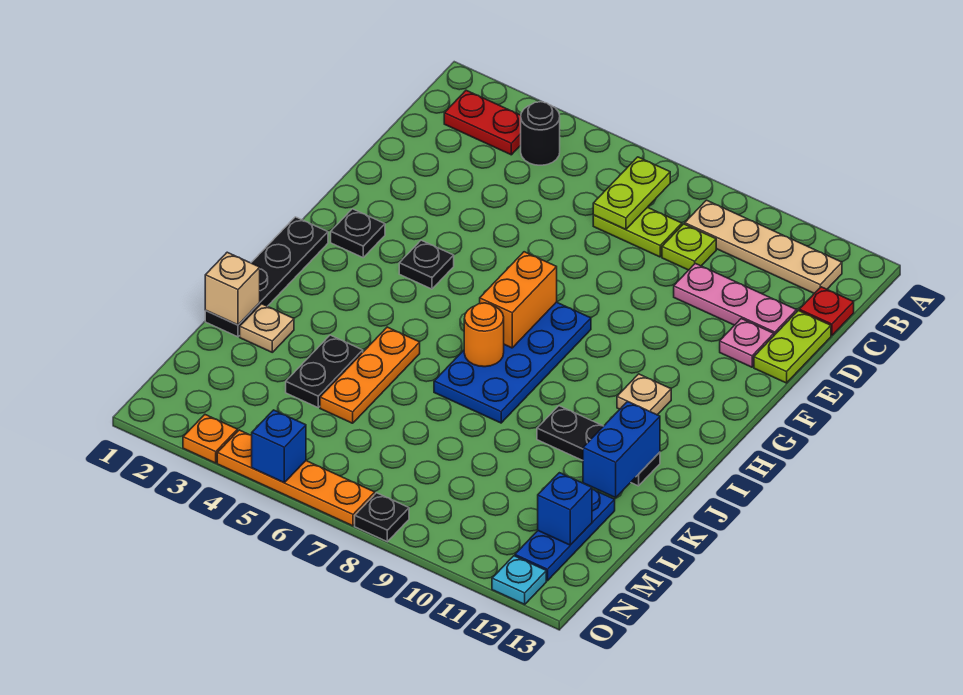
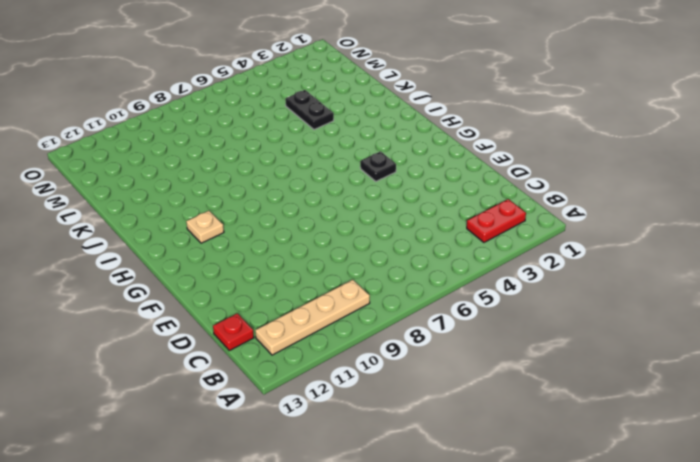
none -> black round brick B4 level 1
none -> lime plate C7:C8 level 1
none -> lime plate C9 level 1
none -> pink plate D10:D12 level 1

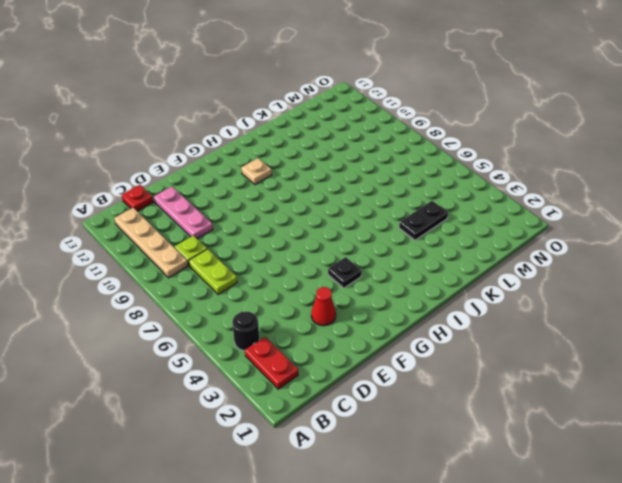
red cone E3 level 1 -> none
none -> lime plate D13:E13 level 1
none -> pink plate E12 level 1
none -> black plate G2 level 1
none -> blue plate G7:J8 level 1

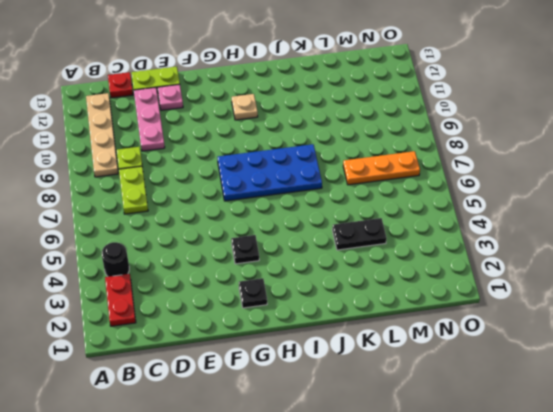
orange plate L7:N7 level 1 -> orange plate J5:L5 level 1
none -> black plate H1:K1 level 1
none -> black plate J10:J12 level 1
none -> tan plate K2 level 1
none -> blue plate L12:N12 level 1

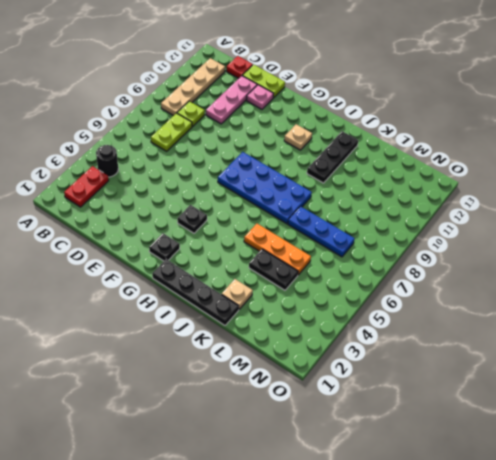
blue plate K7:M7 level 1 -> blue plate L12:N12 level 1
none -> orange plate O3 level 1
none -> orange plate O4:O7 level 1
none -> black plate O8 level 1
none -> cyan plate O12 level 1

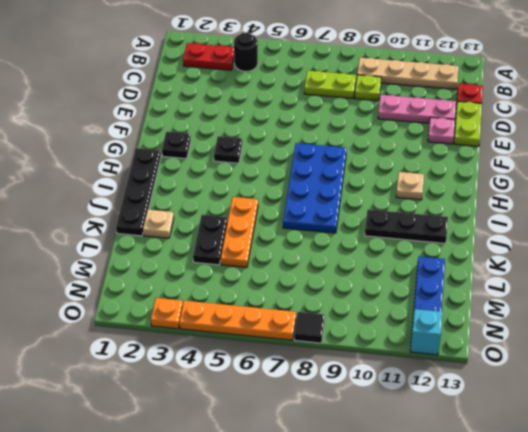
black tile O8 level 1 -> black plate O8 level 1
cyan brick O12 level 1 -> cyan plate O12 level 1
none -> lime plate B7:C7 level 2
none -> orange brick G7:H7 level 2
none -> orange round brick I7 level 2
none -> blue brick J12:K12 level 2

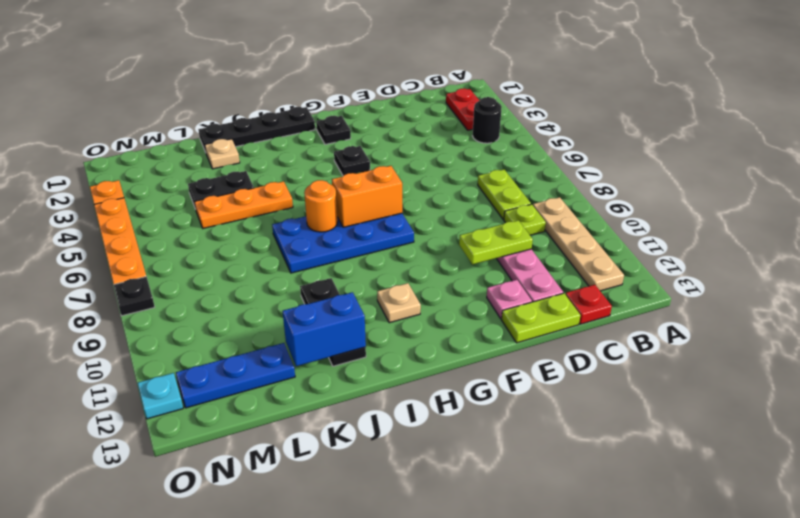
lime plate D10:E10 level 2 -> lime plate B7:C7 level 2
none -> tan brick K1 level 2
none -> blue brick M12 level 2
none -> blue brick O5 level 2

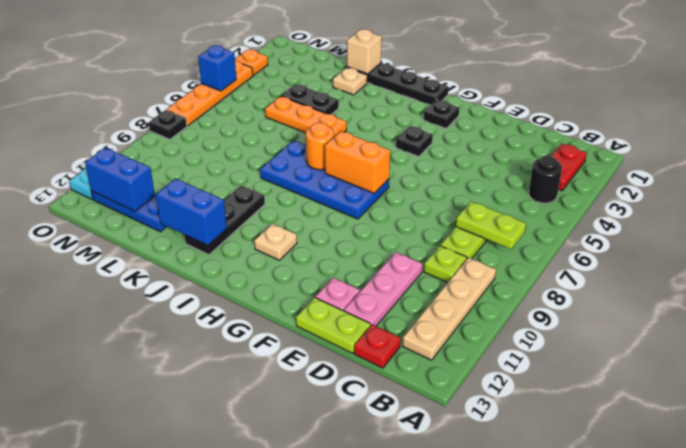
blue brick M12:N12 level 2 -> blue brick M12 level 2

